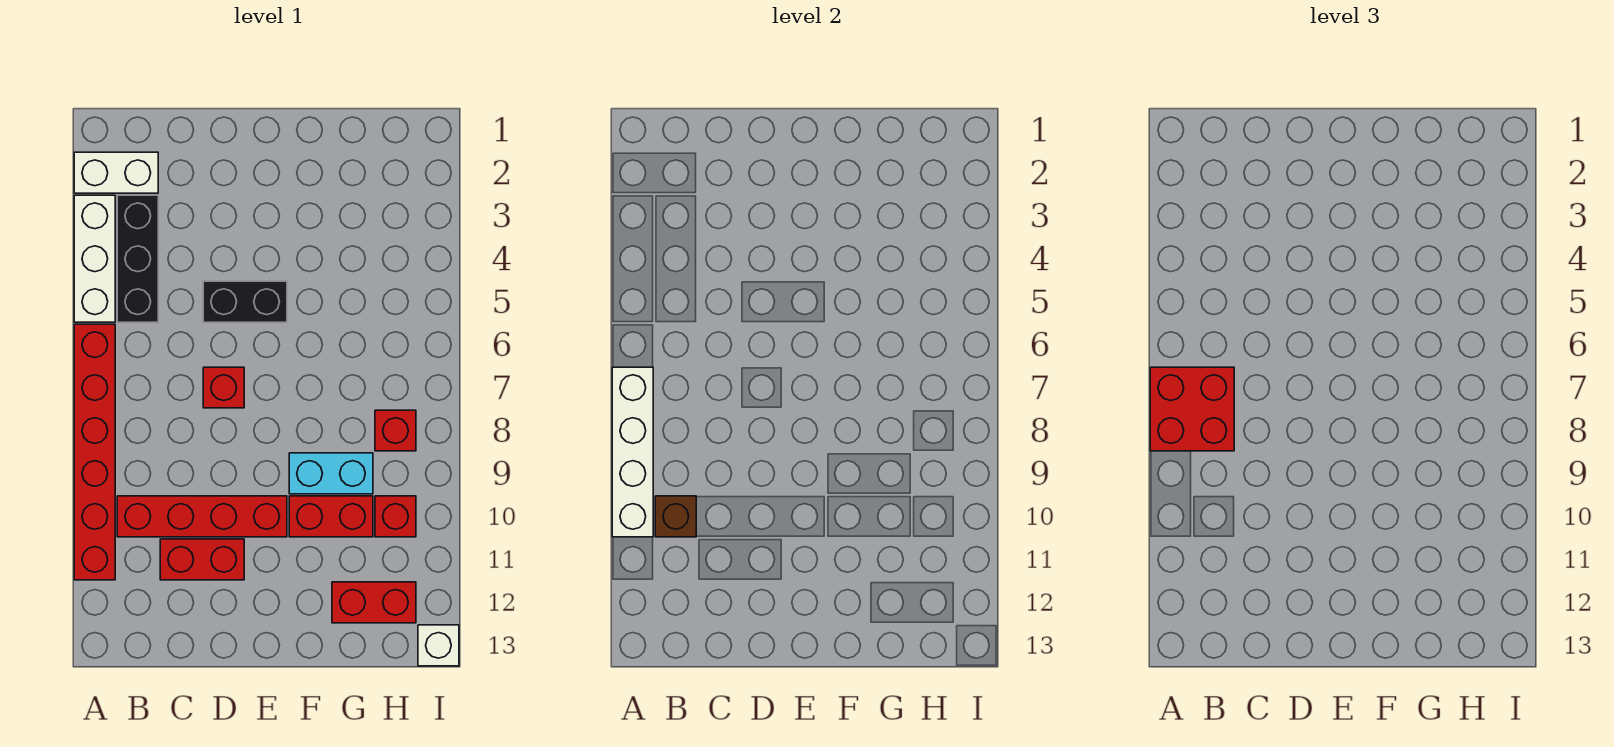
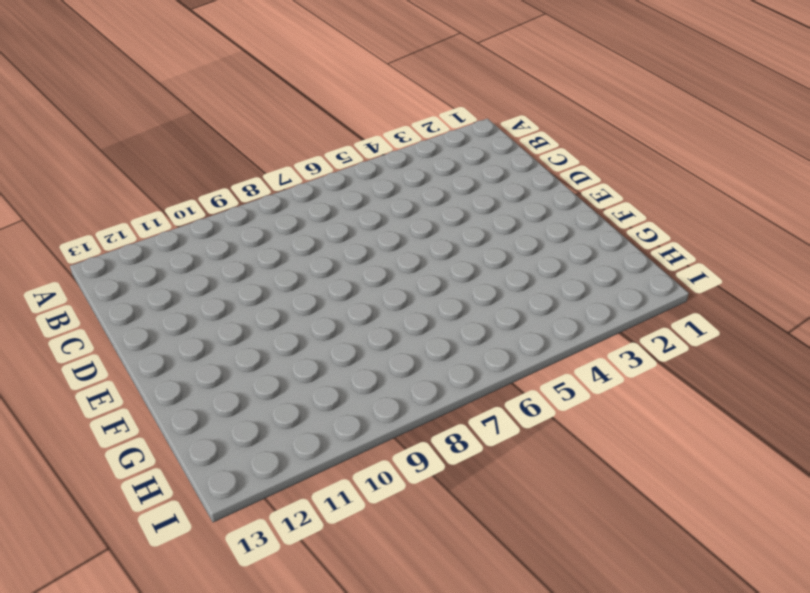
none -> white brick A2:B2 level 1
none -> white brick A3:A5 level 1
none -> red brick A6:A11 level 1

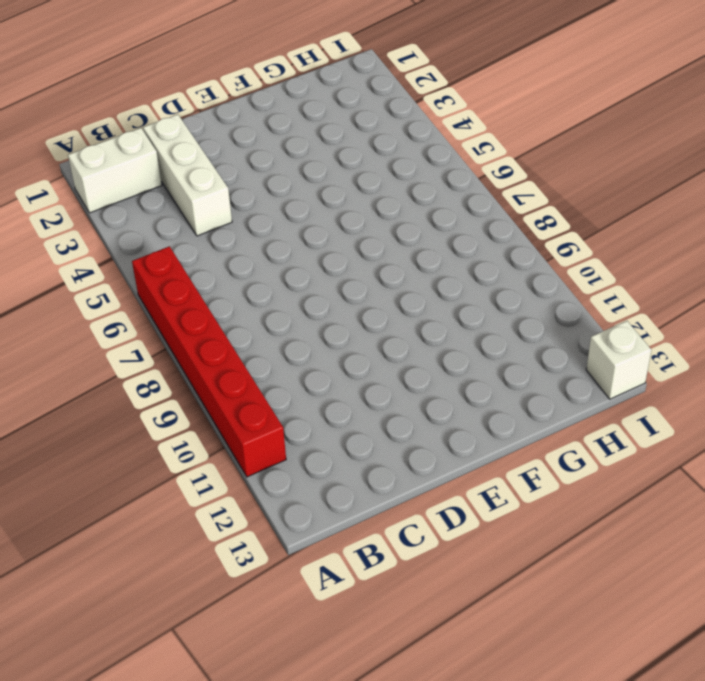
white brick C2:C4 level 1 -> white brick A3:A5 level 1
none -> black brick B3:B5 level 1
none -> red brick B10:E10 level 1
none -> red brick C11:D11 level 1

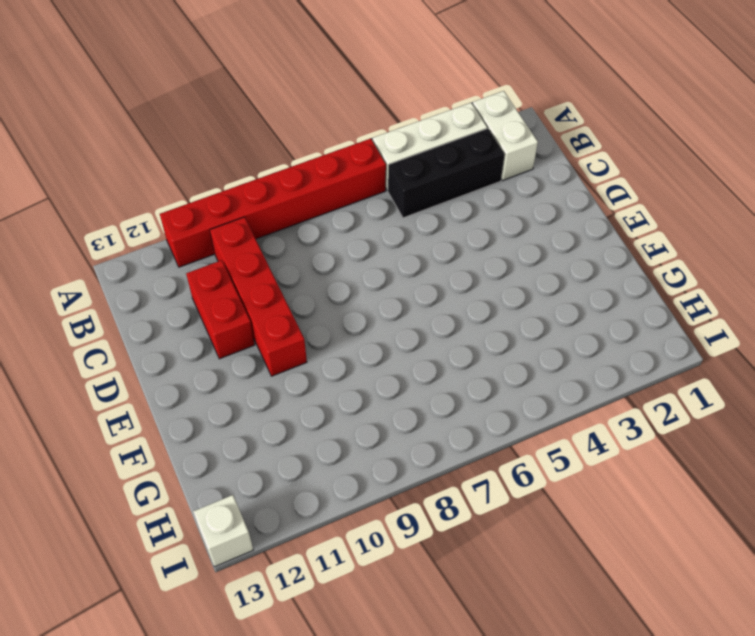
none -> black brick D5:E5 level 1
none -> red brick D7 level 1
none -> cyan brick F9:G9 level 1

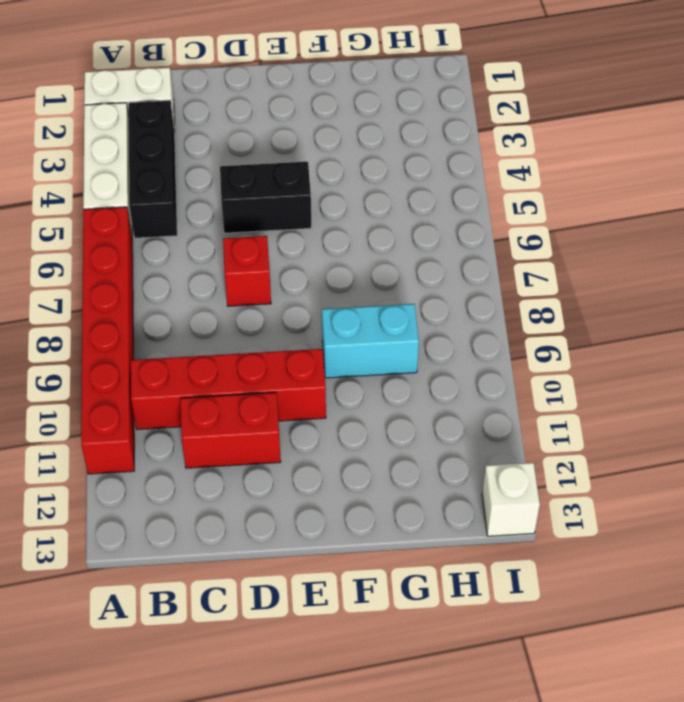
none -> red brick F10:G10 level 1
none -> red brick G12:H12 level 1
none -> red brick H8 level 1

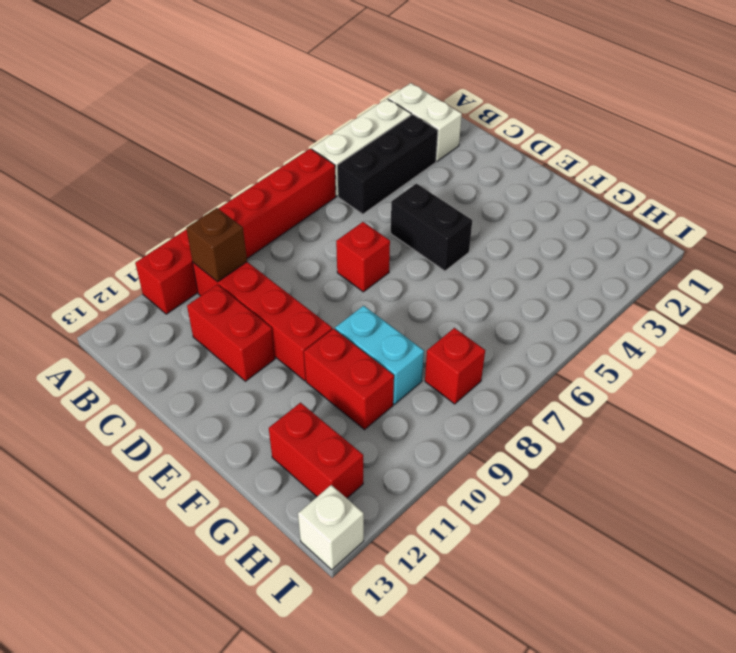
none -> red brick H10 level 1
none -> white brick A7:A10 level 2
none -> red brick A7:B8 level 3

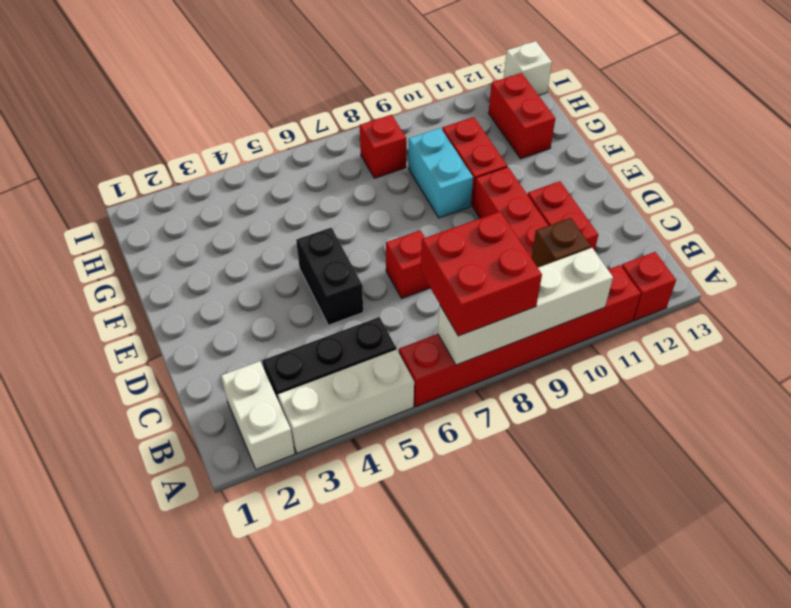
red brick A12 level 1 -> red brick H10 level 1

